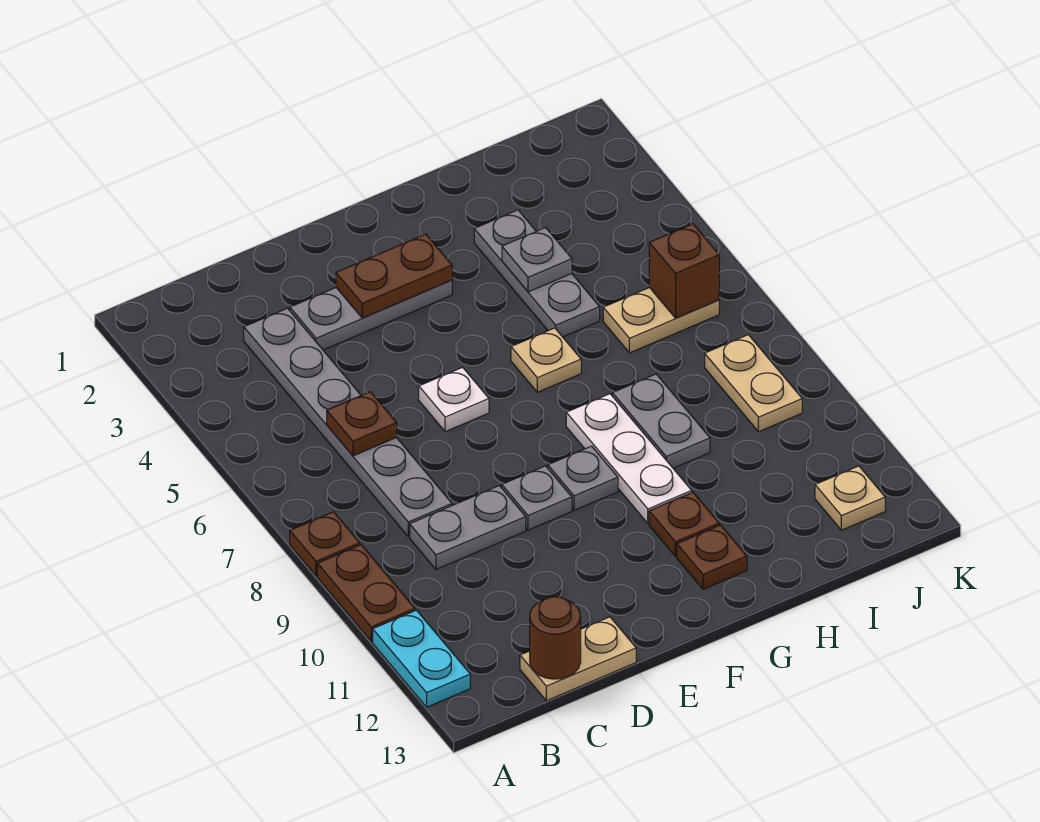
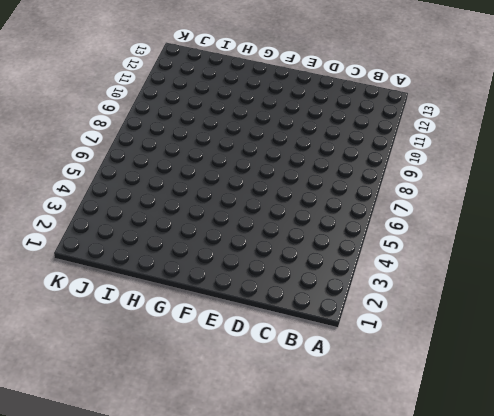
none -> brown plate A8 level 1
none -> brown plate A9:A10 level 1
none -> cyan plate A11:A12 level 1

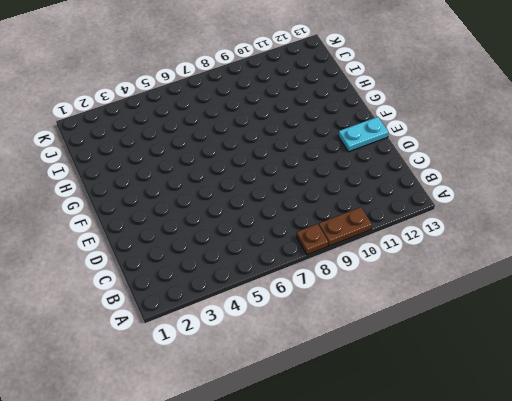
cyan plate E12:E13 level 1 -> cyan plate A11:A12 level 1
none -> grey plate C3:C8 level 1
none -> grey plate C9:D9 level 1
none -> tan plate C13:D13 level 1

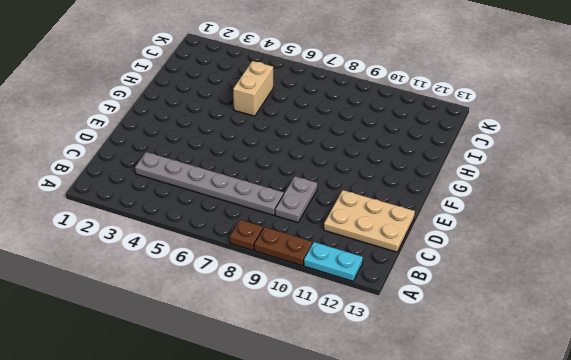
tan plate C11:D13 level 1 -> tan plate C13:D13 level 1
tan brick H5:I5 level 1 -> grey plate H3:H5 level 1
none -> grey plate D3:F3 level 1
none -> white plate E6 level 1
none -> grey plate E9 level 1

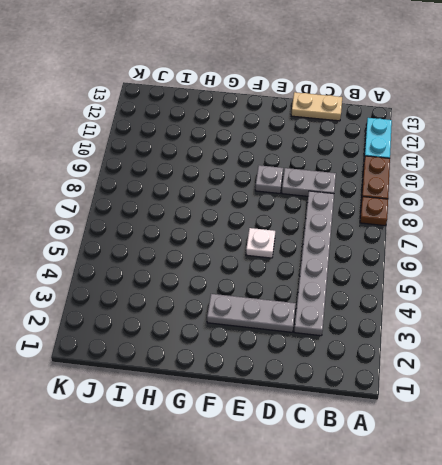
none -> grey plate F9 level 1
none -> tan plate G6 level 1
none -> white plate G8:G10 level 1

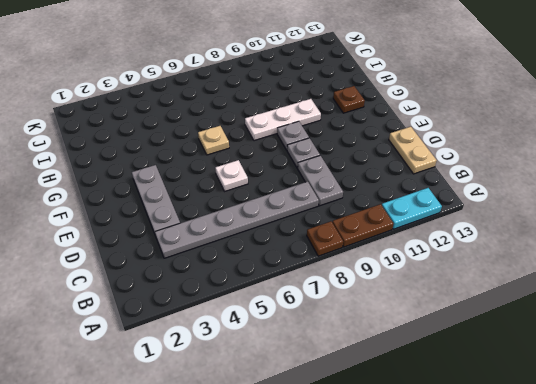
none -> brown plate G11 level 1
none -> grey plate H3:H5 level 1
none -> grey plate H8:H9 level 1

